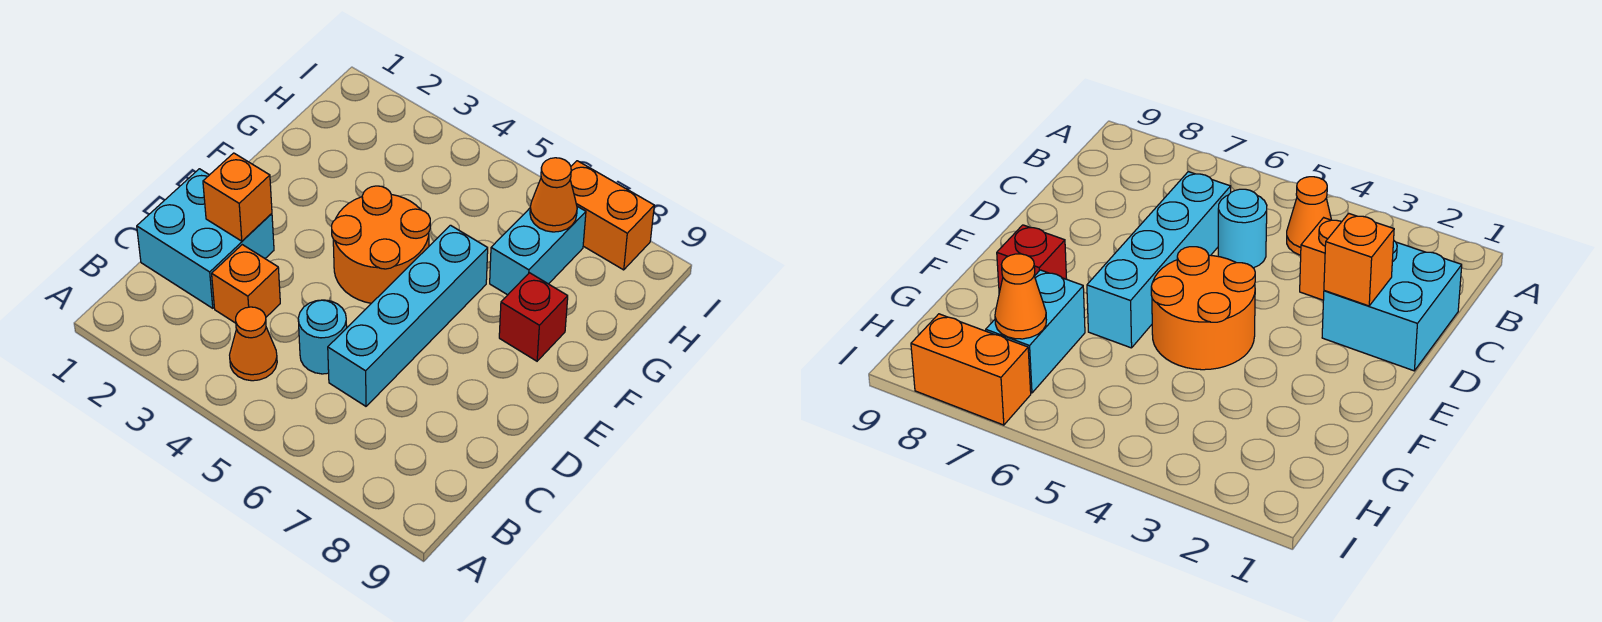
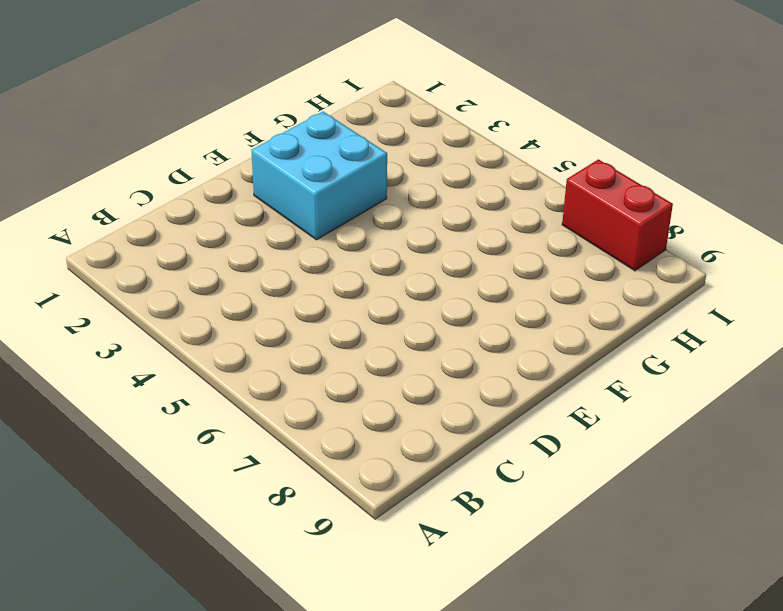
cyan brick E2:F3 level 1 -> cyan brick C1:D2 level 1
red brick I7:I8 level 1 -> orange brick I7:I8 level 1
none -> orange cone B4 level 1
none -> orange brick C3 level 1

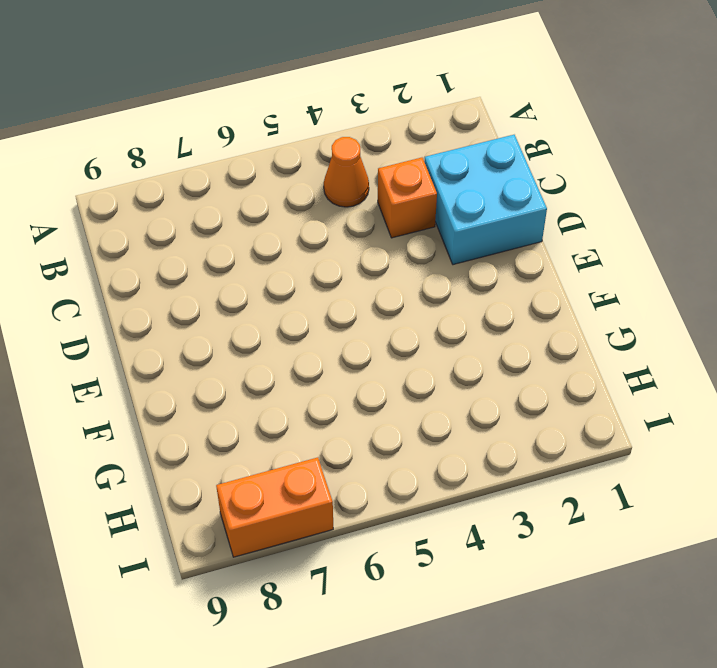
none -> cyan round brick C5 level 1
none -> cyan brick C6:F6 level 1

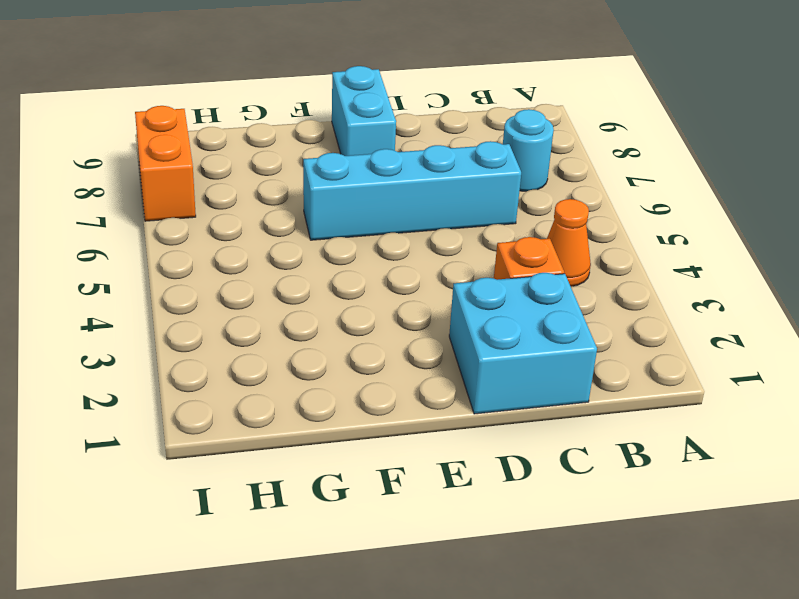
cyan round brick B7 level 1 -> cyan round brick C5 level 1
cyan brick E8:E9 level 1 -> cyan brick G7:H7 level 1
none -> orange round brick E4:F5 level 1
none -> red brick F8 level 1

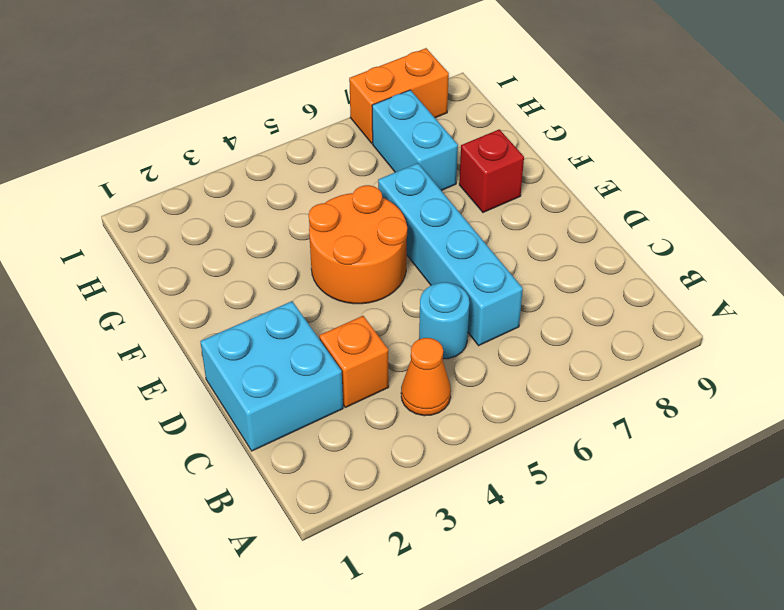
none -> orange brick D2 level 2
none -> orange cone H7 level 2

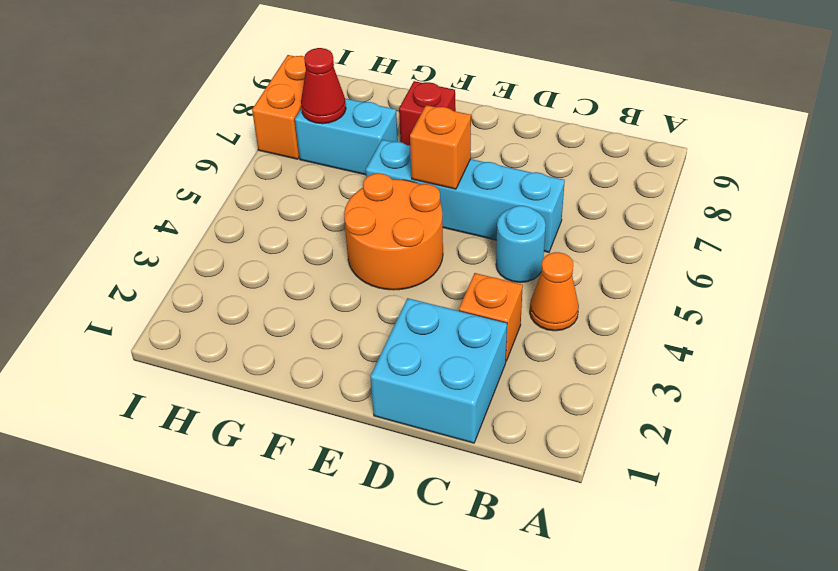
orange brick E6 level 2 -> orange brick D2 level 2
red cone H7 level 2 -> orange cone H7 level 2

